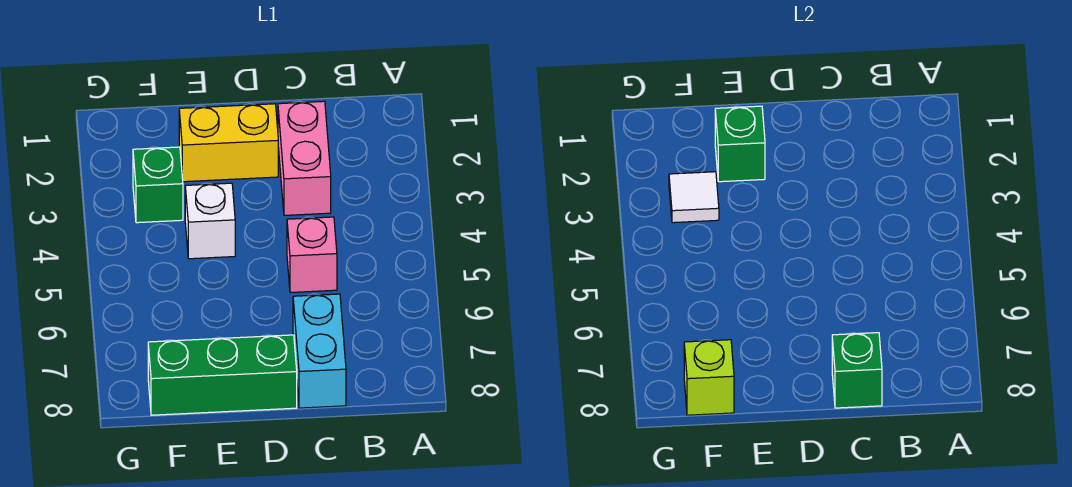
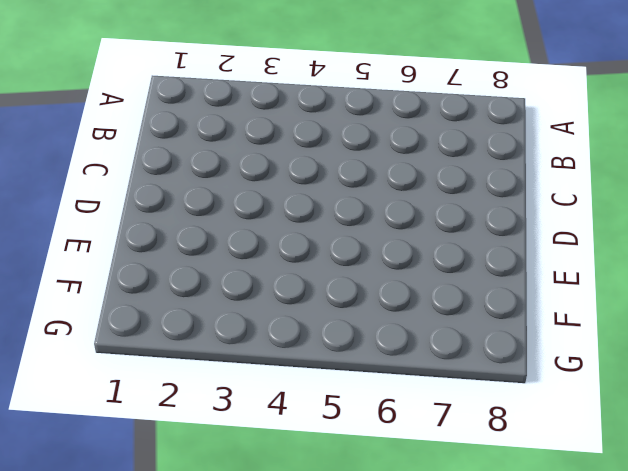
none -> pink brick C2:C3 level 1
none -> pink brick C5 level 1

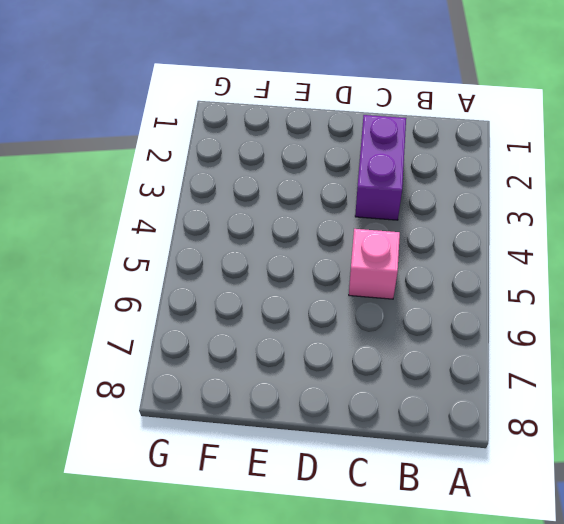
purple brick C2:C3 level 1 -> pink brick C2:C3 level 1
none -> cyan brick C7:C8 level 1
none -> yellow brick D2:E2 level 1

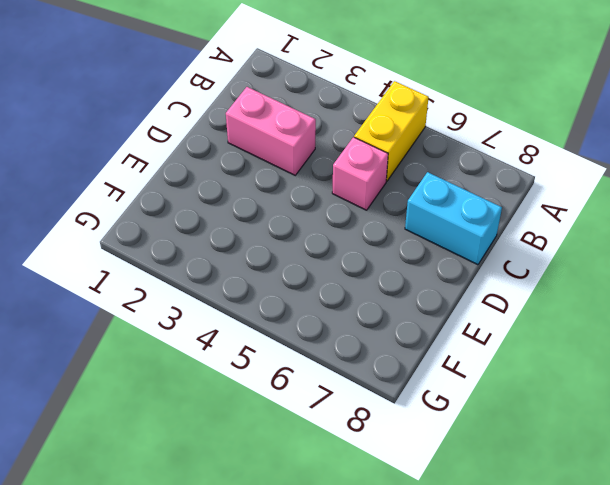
yellow brick A5:B5 level 1 -> yellow brick D2:E2 level 1
none -> green brick D8:F8 level 1
none -> white brick E4 level 1

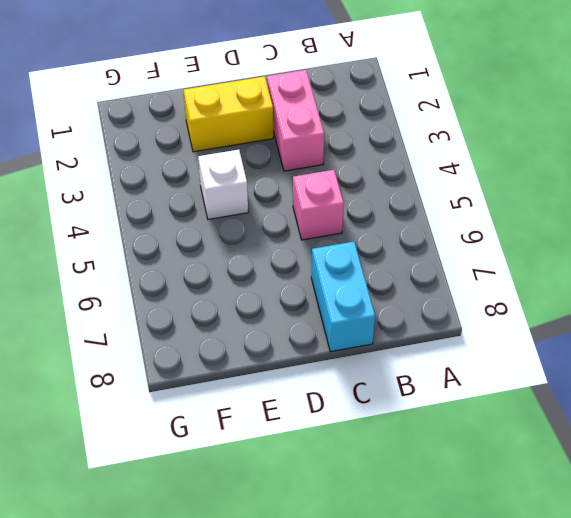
none -> green brick D8:F8 level 1
none -> green brick F3 level 1

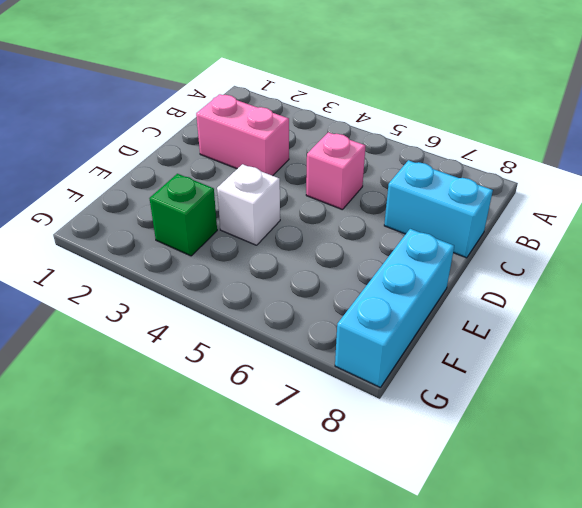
cyan brick E8:G8 level 1 -> green brick D8:F8 level 1
none -> yellow brick D2:E2 level 1
none -> green brick C8 level 2

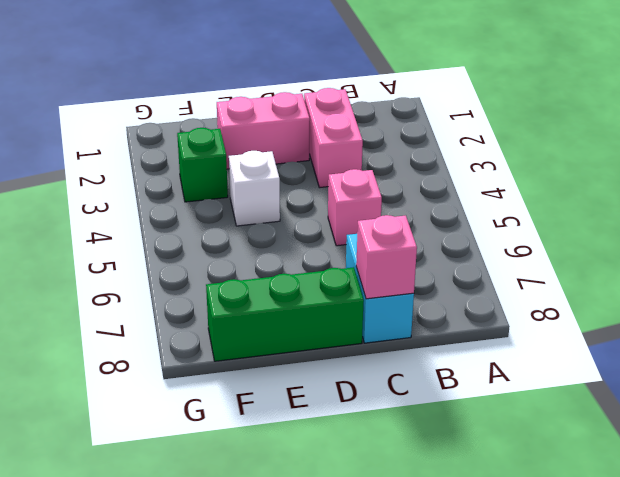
pink brick C8 level 2 -> green brick C8 level 2
pink brick D2:E2 level 1 -> yellow brick D2:E2 level 1
none -> green brick E2 level 2
none -> white tile F3 level 2

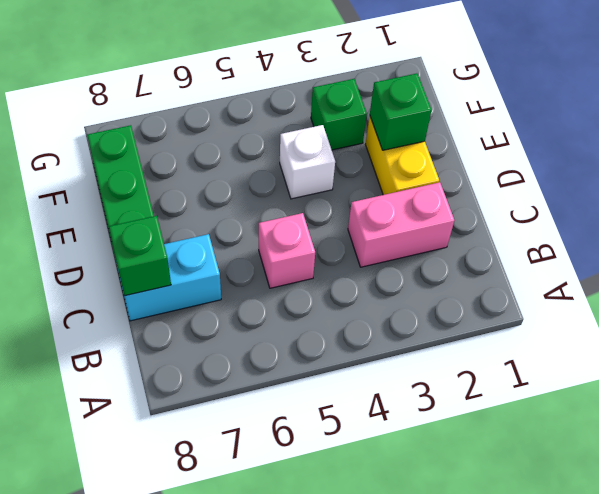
none -> white tile F3 level 2
none -> lime brick F8 level 2

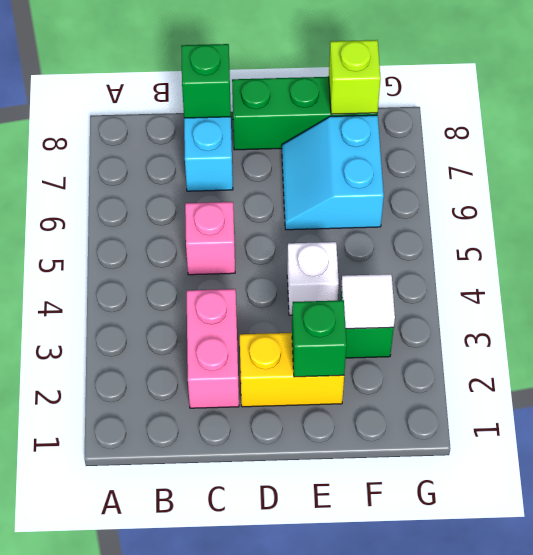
cyan slope E6:F7 level 1 top F -> none

